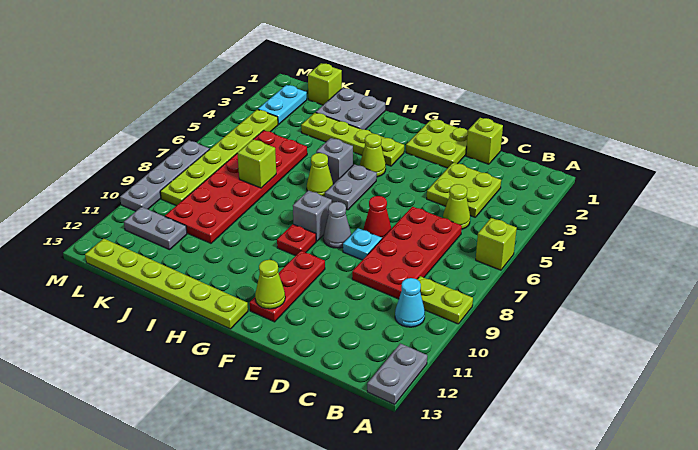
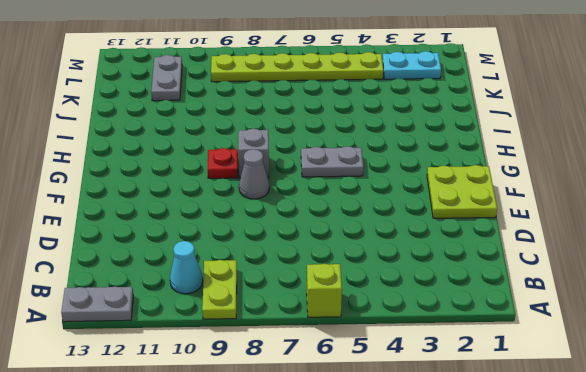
none -> lime plate C3:D4 level 1
none -> lime cone C5 level 1
none -> red plate C6:D9 level 1
none -> lime brick D1 level 1

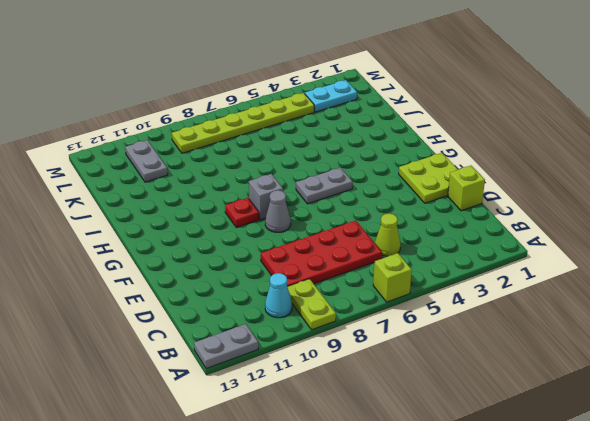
none -> lime plate C3:D4 level 1
none -> red cone E7 level 1
none -> cyan plate E8 level 1
none -> red plate F10:F12 level 1

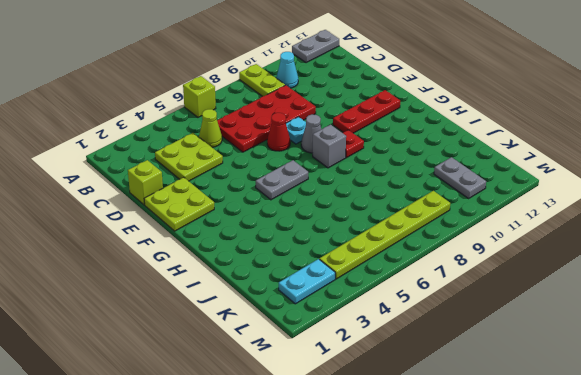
none -> lime plate G3:J3 level 1
none -> lime cone G4 level 1
none -> lime plate G13:L13 level 1
none -> grey brick H5 level 1

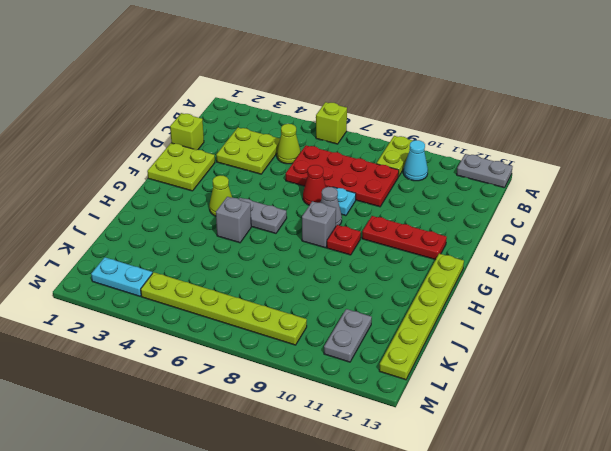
none -> lime plate G3:J3 level 1
none -> lime cone H6 level 1
none -> grey plate I1:J2 level 1
none -> red plate J5:K10 level 1

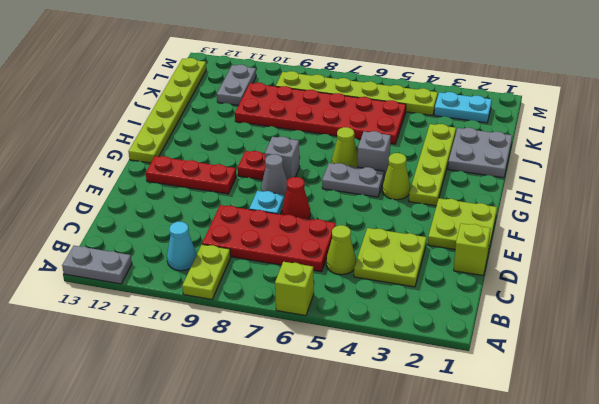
none -> lime brick K1 level 1
none -> grey plate M7:M10 level 1
none -> lime cone F12 level 2
none -> lime brick J7 level 2

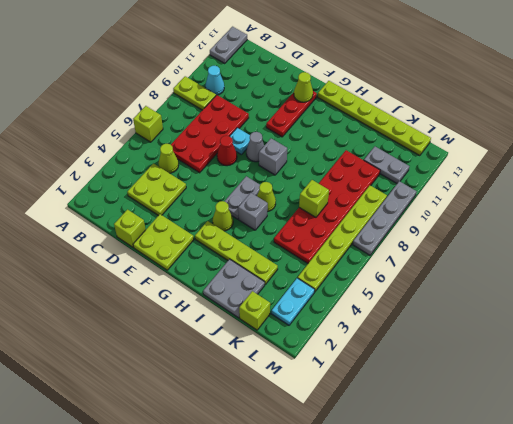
none -> red plate G9 level 1

